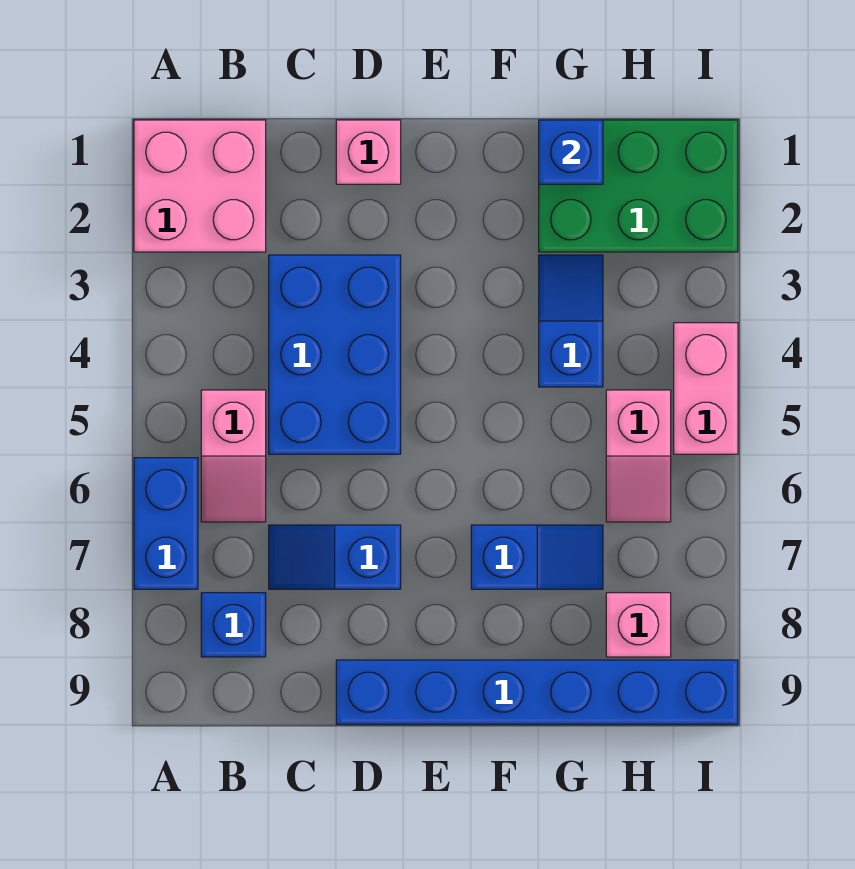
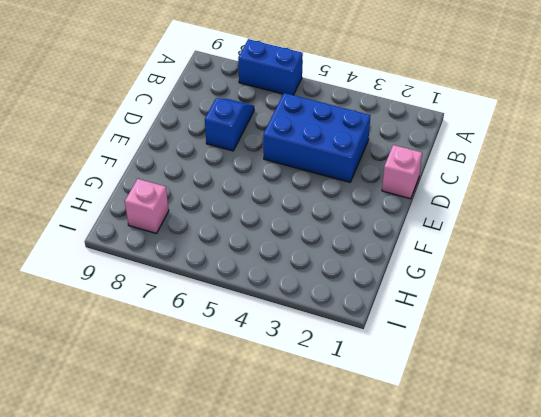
none -> pink brick A1:B2 level 1
none -> pink slope B5:B6 level 1 top 5
none -> blue brick B8 level 1

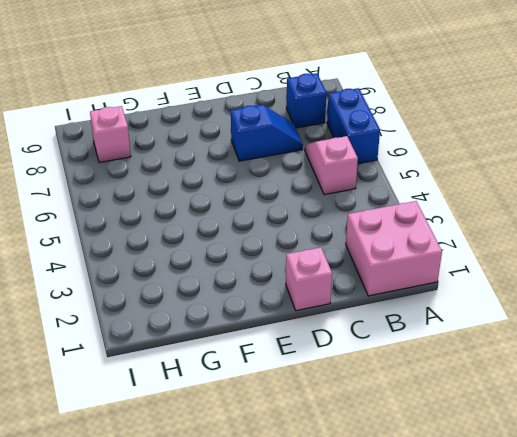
none -> blue brick C3:D5 level 1
none -> blue brick D9:I9 level 1
none -> blue slope F7:G7 level 1 top F

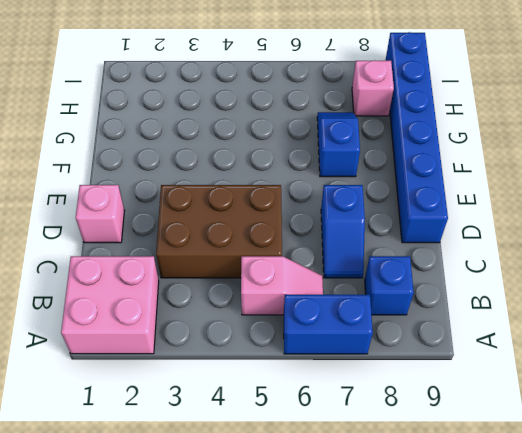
brown brick C3:D5 level 1 -> blue brick C3:D5 level 1
none -> green brick G1:I2 level 1
none -> blue slope G3:G4 level 1 top 4
none -> pink slope H5:H6 level 1 top 5

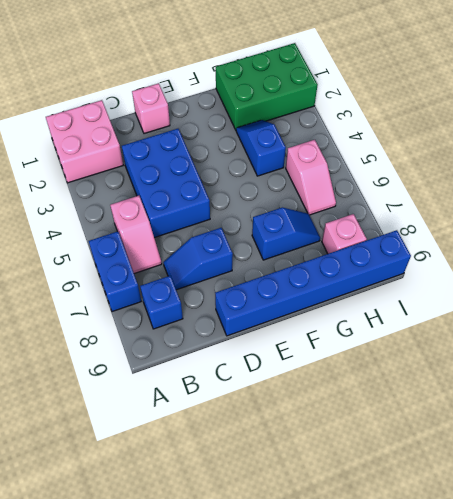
none -> pink brick I4:I5 level 1
none -> blue brick G1 level 2

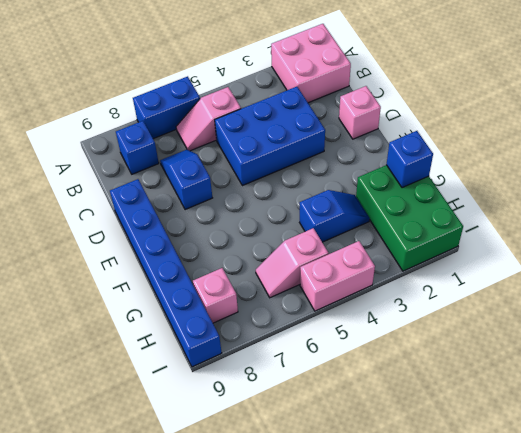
none -> blue slope F7:G7 level 1 top F

